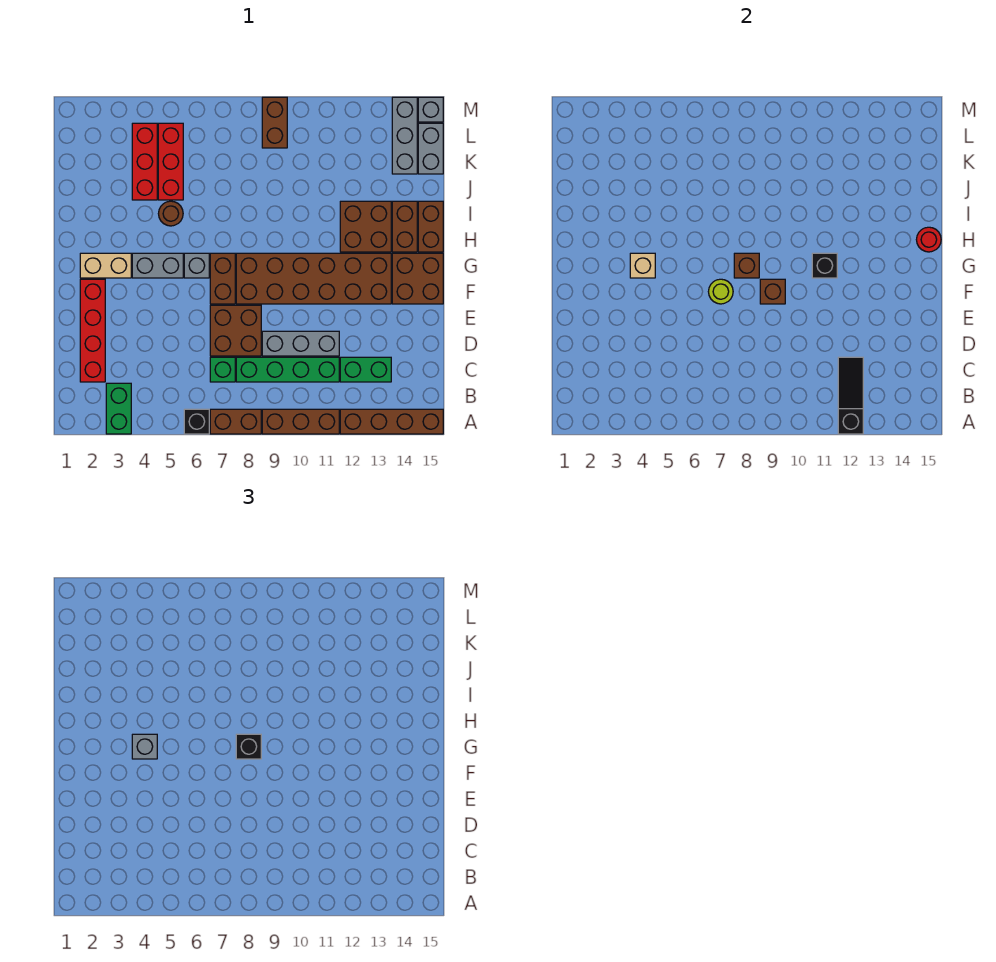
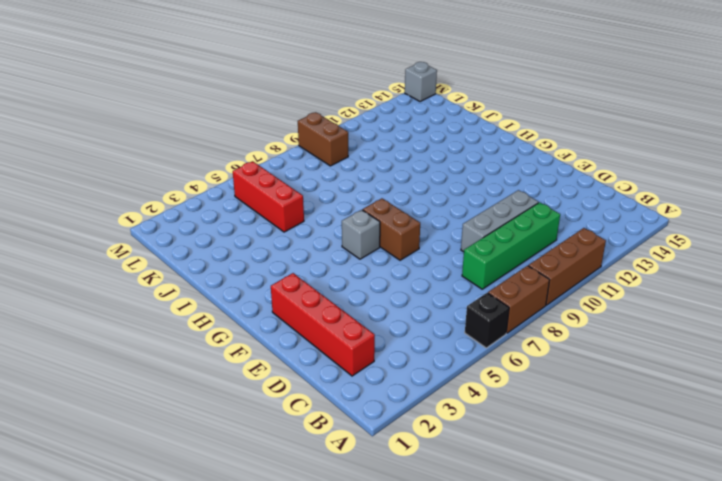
none -> green brick A3:B3 level 1
none -> brown brick A12:A15 level 1
none -> green brick C7 level 1
none -> green brick C12:C13 level 1

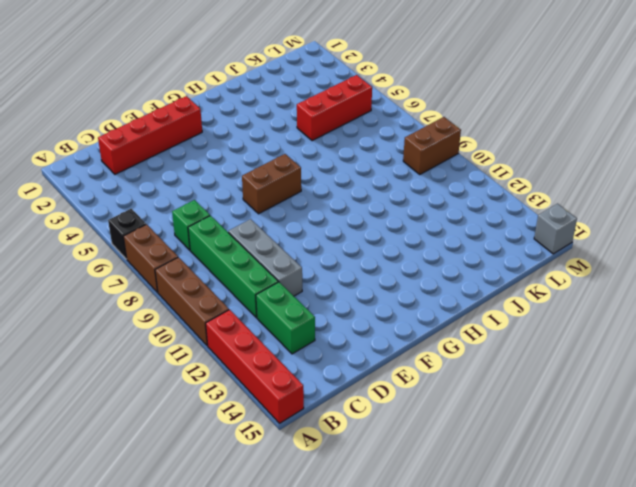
red brick A12:A15 level 1 -> brown brick A12:A15 level 1
none -> green brick A3:B3 level 1
none -> brown brick D7:E8 level 1
none -> brown brick F8:G13 level 1
none -> brown brick F14:G15 level 1

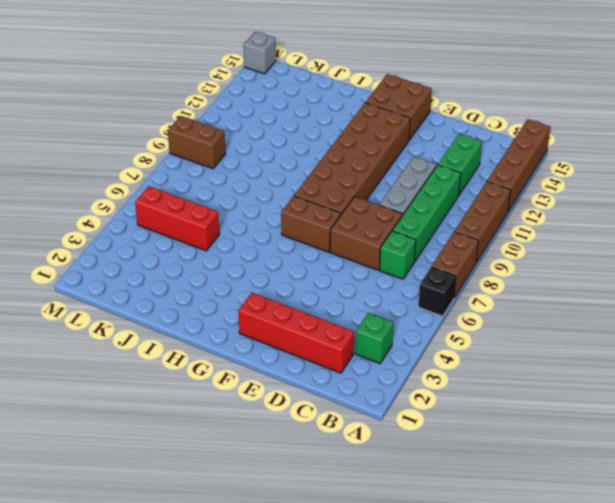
green brick B3 level 1 -> green brick A3:B3 level 1
none -> tan brick G2:G3 level 1
none -> grey brick G4:G5 level 1
none -> grey brick G6 level 1
none -> brown brick H12:I13 level 1

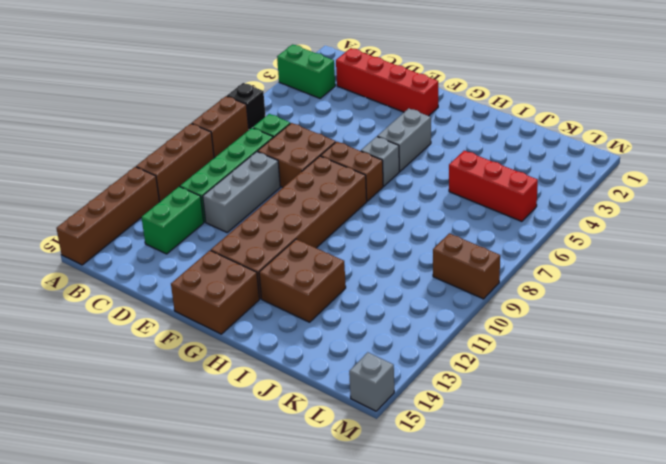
none -> tan brick G2:G3 level 1
none -> brown brick H14:I14 level 1
none -> brown brick H15:I15 level 1
none -> brown round brick I5 level 1

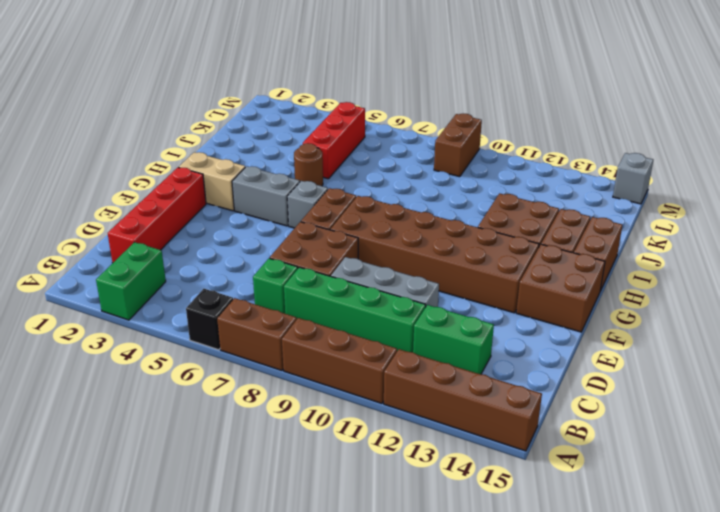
none -> red brick J4:L4 level 1
none -> grey brick K14:M14 level 1
none -> grey brick K15:L15 level 1
none -> black slope A12:C12 level 2 top A

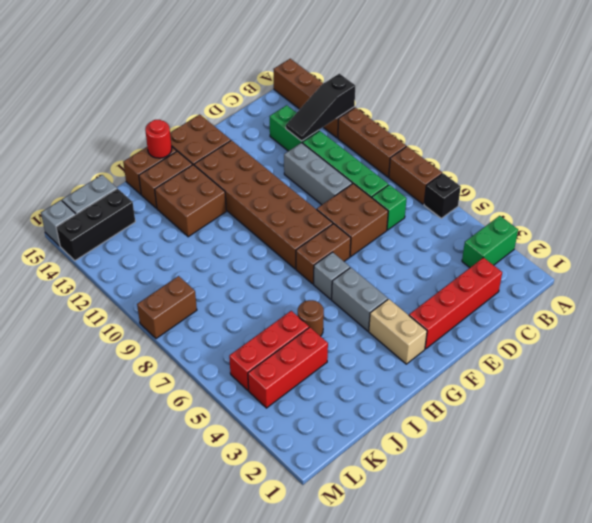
black brick K14:M14 level 1 -> grey brick K14:M14 level 1
none -> lime round brick F7 level 2
none -> brown brick F9 level 2
none -> tan brick G4 level 2
none -> brown brick G8 level 2

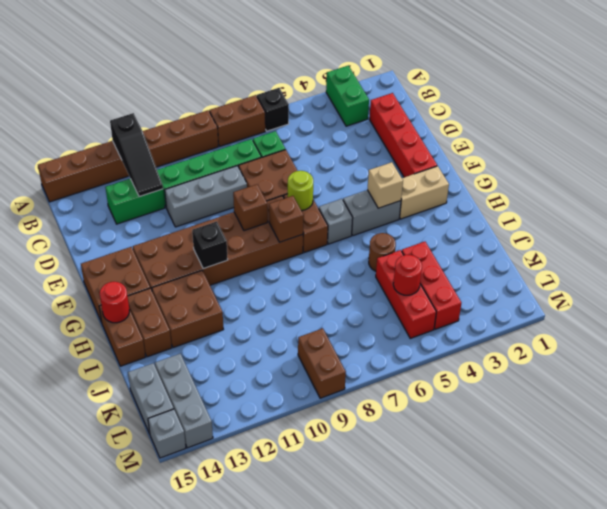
red round brick K5 level 2 -> none
none -> grey brick G4 level 3
none -> black brick G8 level 3

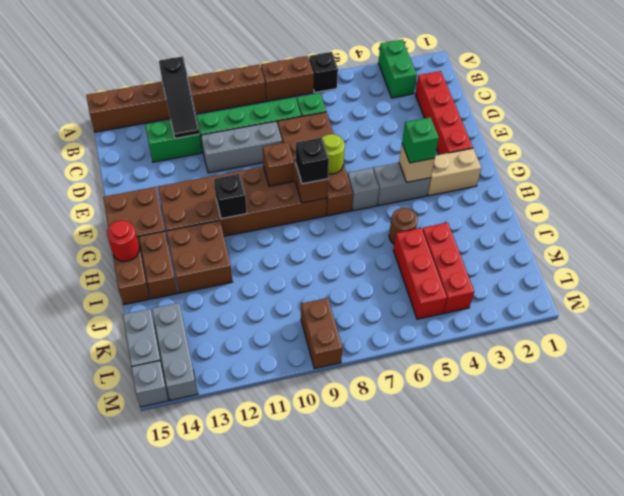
green brick G4 level 3 -> grey brick G4 level 3

